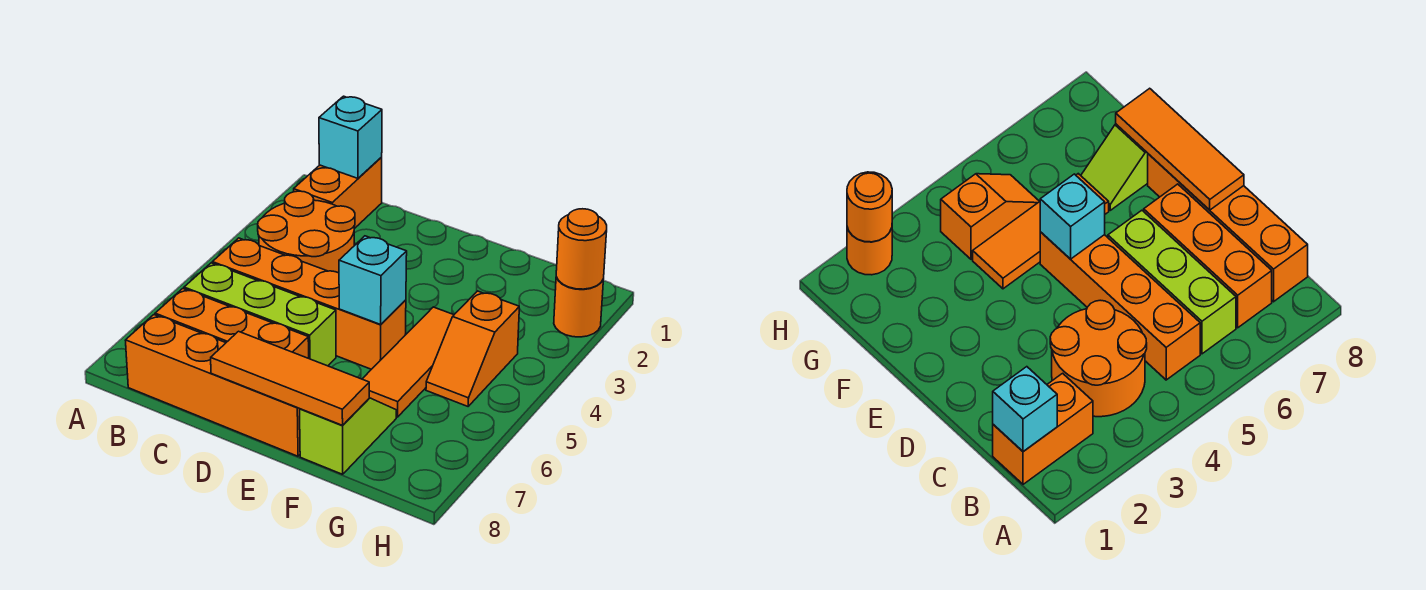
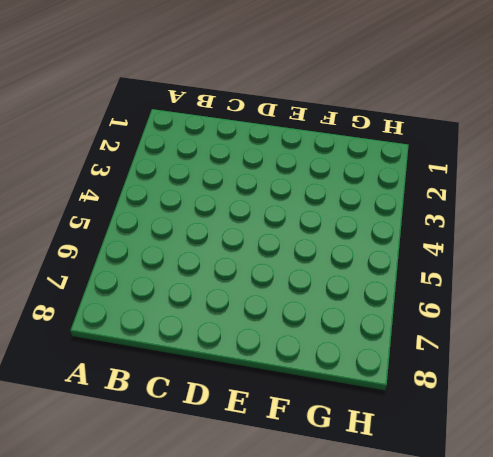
none -> orange brick B1:B2 level 1
none -> orange round brick B3:C4 level 1
none -> orange brick B5:E5 level 1

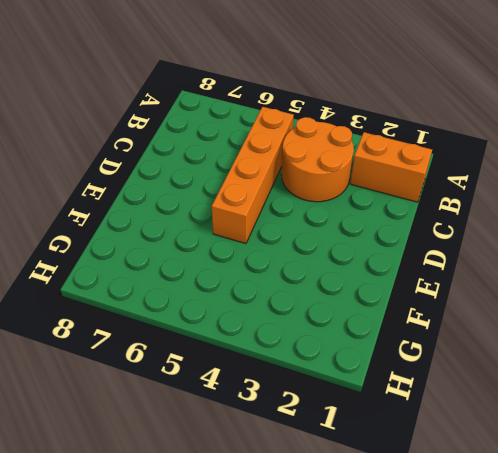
none -> lime brick B6:D6 level 1
none -> orange brick B7:D7 level 1
none -> orange brick B8:E8 level 1

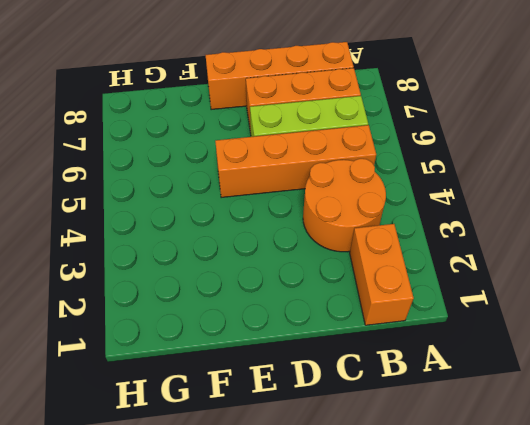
none -> orange tile F4:F6 level 1
none -> lime slope F7:F8 level 1 top 8
none -> orange slope G4:G5 level 1 top 4

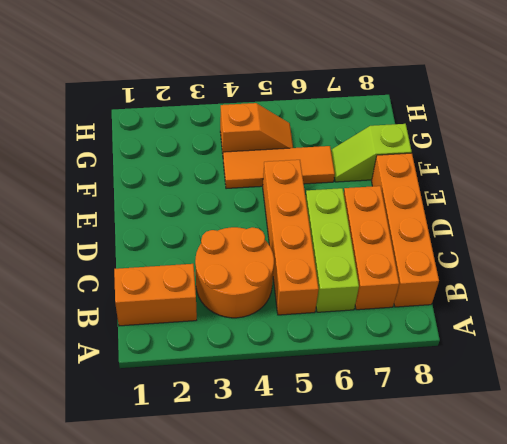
none -> orange round brick H2 level 1
none -> cyan brick B1 level 2
none -> orange tile D8:F8 level 2

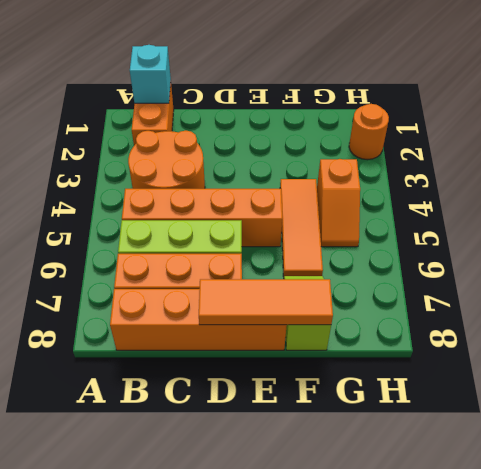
none -> cyan brick E5 level 2
none -> orange round brick H2 level 2

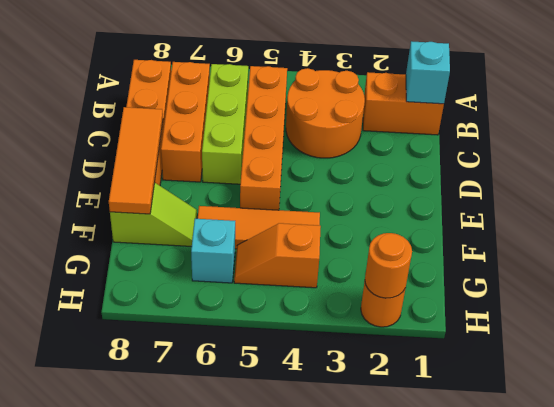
cyan brick G6 level 1 -> cyan brick E5 level 2

